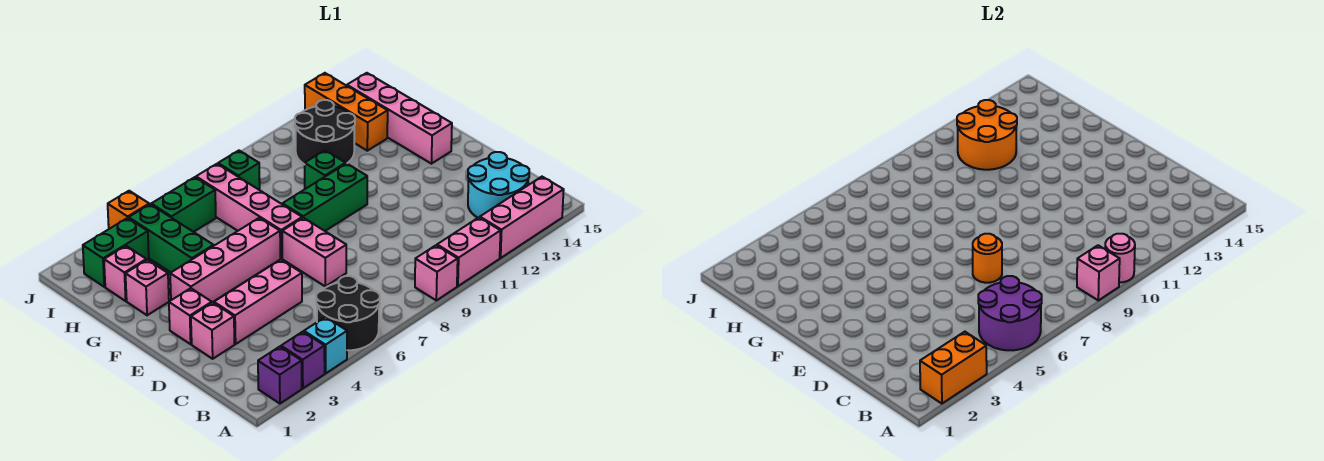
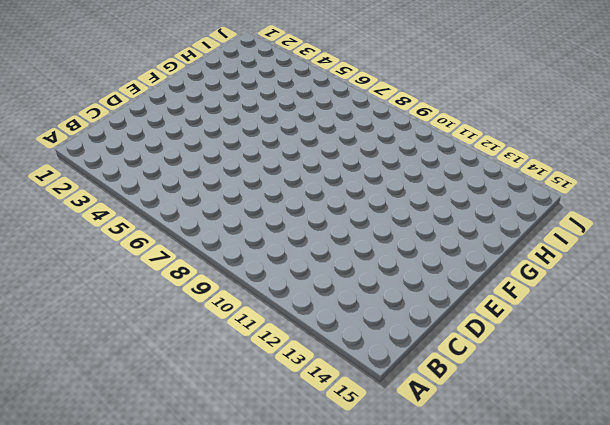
none -> purple brick A2 level 1
none -> purple brick A3 level 1
none -> cyan brick A4 level 1
none -> black round brick A5:B6 level 1

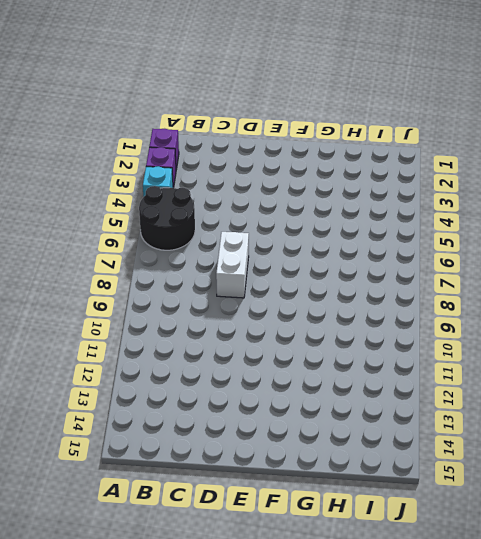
white brick D7:D8 level 1 -> pink brick D7:E7 level 1
none -> pink brick A9 level 1
none -> pink brick A10:A11 level 1
none -> pink brick A12:A14 level 1
none -> cyan round brick B13:C14 level 1

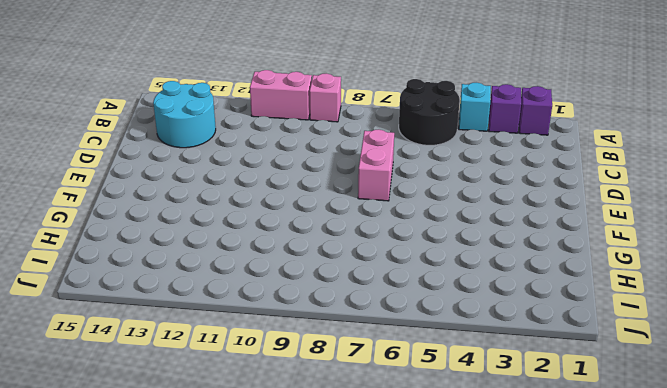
none -> pink brick A12:A14 level 1
none -> pink brick D2 level 1
none -> pink brick D3:D5 level 1
none -> pink brick E2 level 1

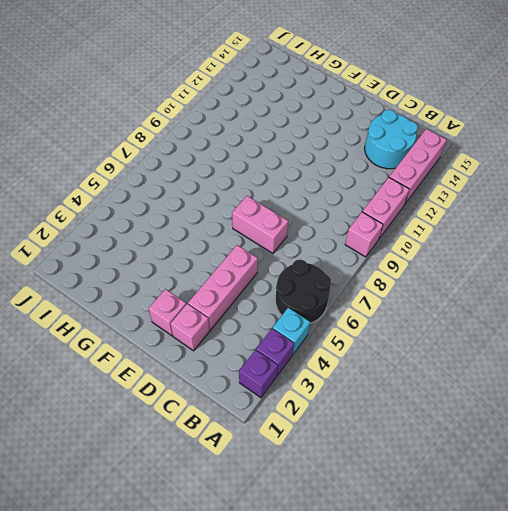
none -> pink brick F3:F6 level 1
none -> pink brick F7:I7 level 1
none -> green brick F8:F10 level 1
none -> pink brick F14:I14 level 1

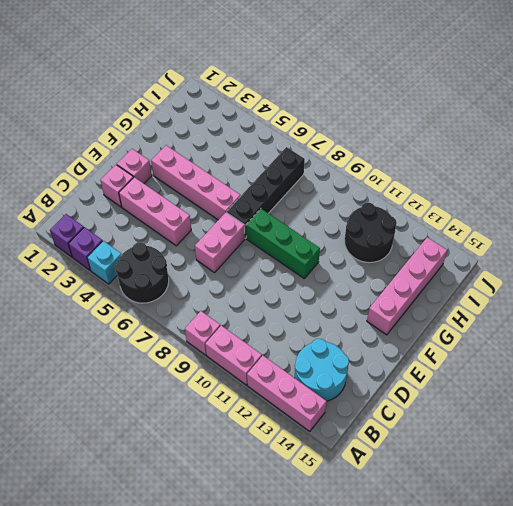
black brick F7:I7 level 1 -> pink brick F7:I7 level 1
none -> pink brick G2 level 1
none -> green brick G4:I4 level 1
none -> green brick G10 level 1
none -> pink brick H2 level 1

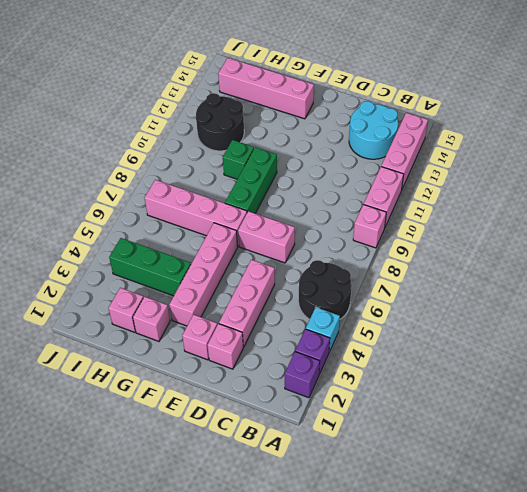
none -> orange brick H13:J13 level 1
none -> green brick I2:I3 level 1
none -> green brick I5:I6 level 1
none -> green brick I8 level 1

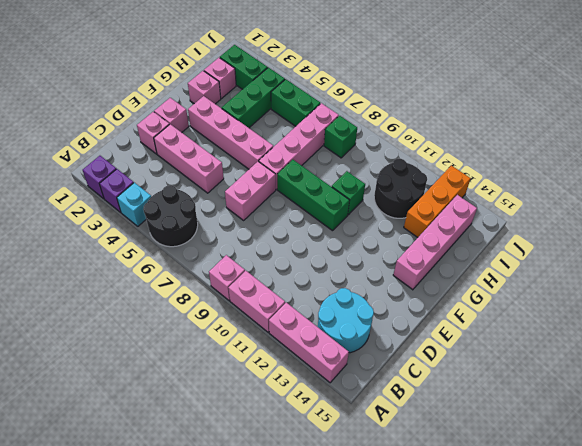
none -> orange brick J4 level 1
none -> orange brick A2:A3 level 2
none -> purple round brick A5:B6 level 2
none -> pink brick A9 level 2

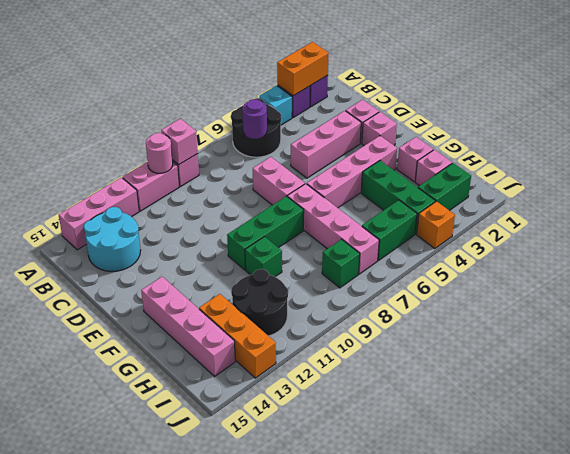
purple round brick B6 level 2 -> purple round brick A5:B6 level 2
none -> orange round brick D7 level 2
none -> orange round brick H11:I12 level 2

